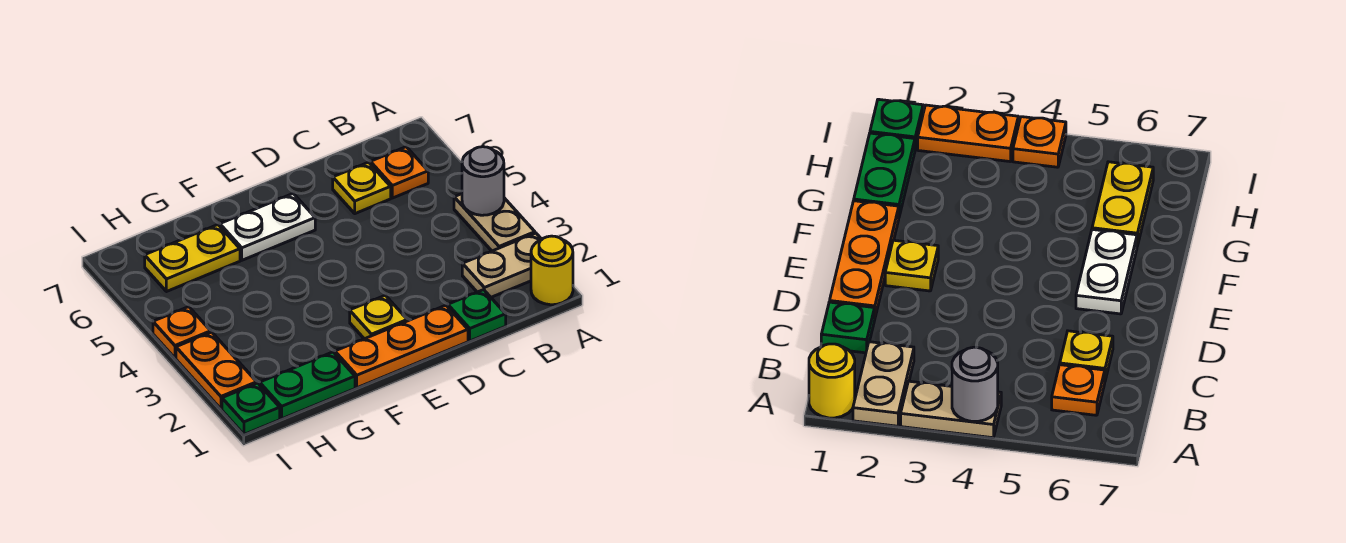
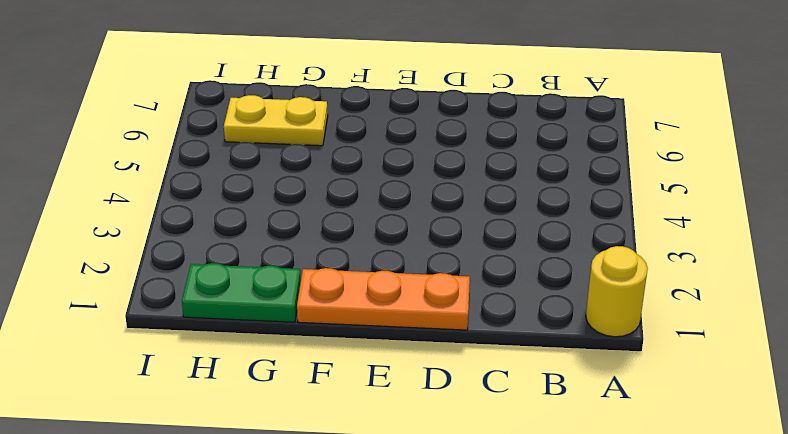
none -> tan plate A2:B2 level 1
none -> tan plate A3:A4 level 1
none -> orange plate B6 level 1

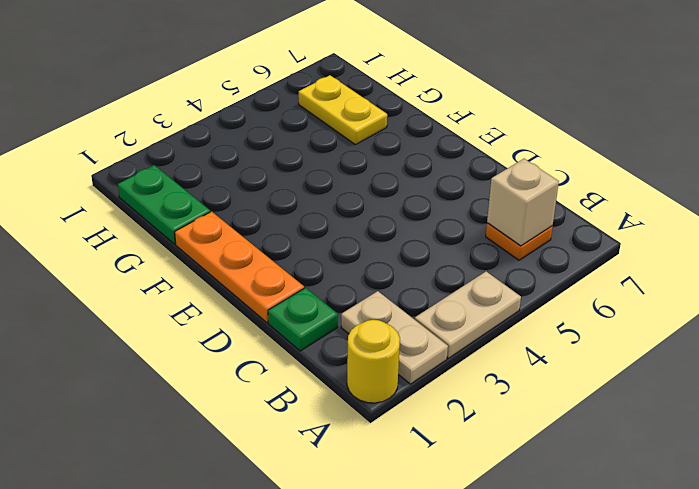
tan brick B6 level 2 -> none
none -> yellow plate C6 level 1
none -> yellow plate E2 level 1
none -> white plate E6:F6 level 1

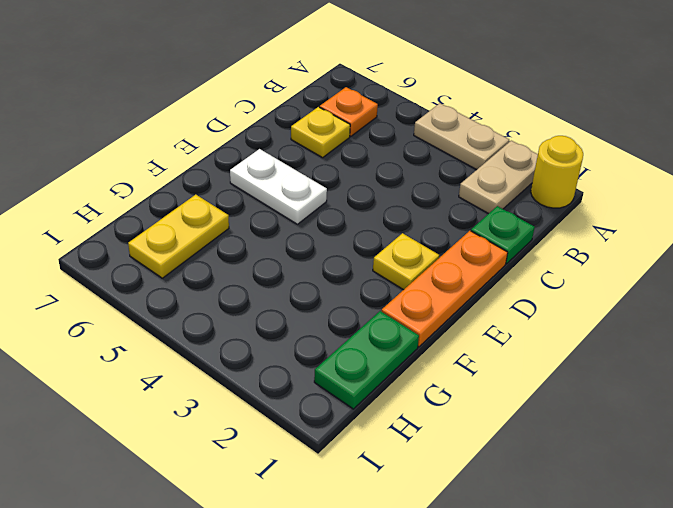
white plate E5:E6 level 1 -> white plate E6:F6 level 1
none -> green plate I1 level 1
none -> orange plate I2:I3 level 1
none -> orange plate I4 level 1

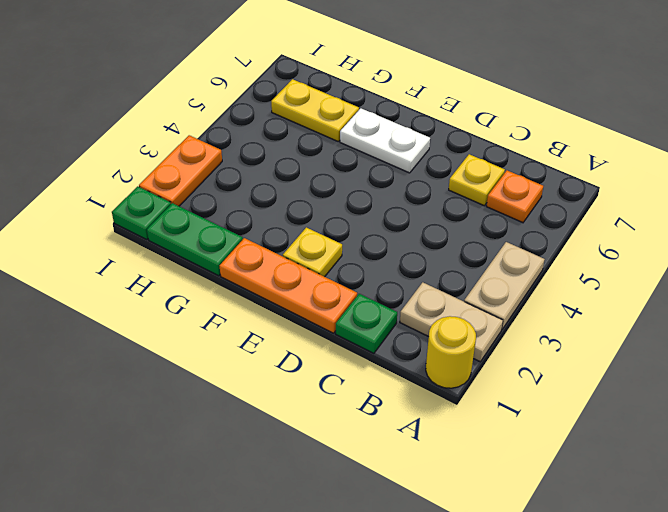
none -> orange plate I4 level 1
none -> grey round brick A4 level 2

